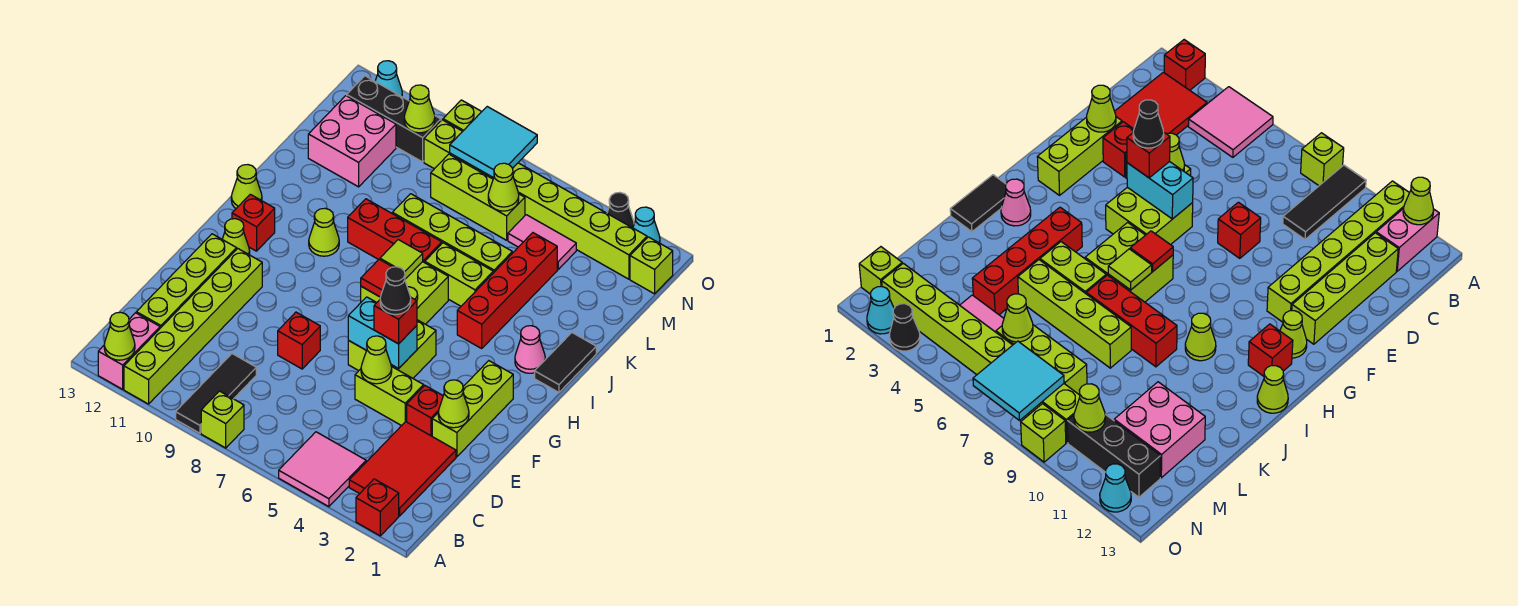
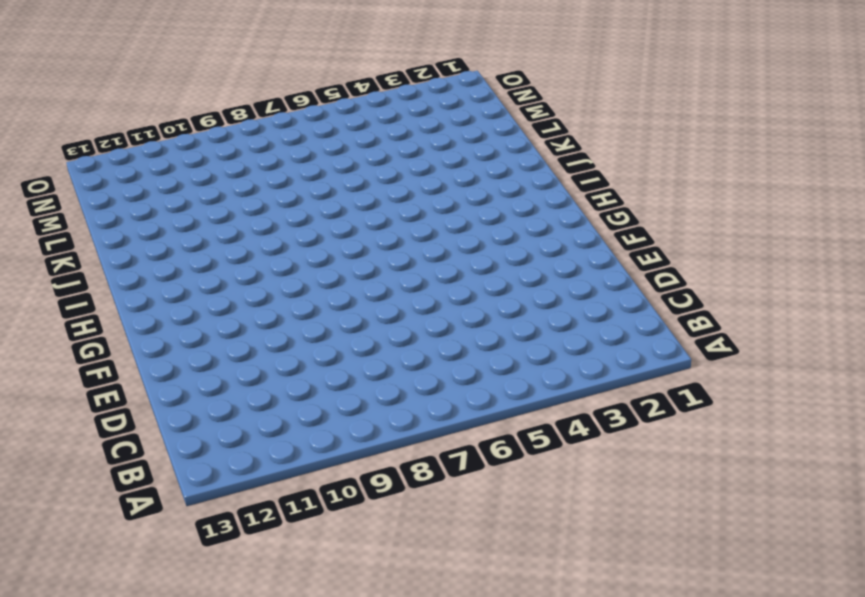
none -> red brick A2 level 1
none -> pink tile A4:B5 level 1
none -> lime brick A8 level 1
none -> black tile A9:C9 level 1

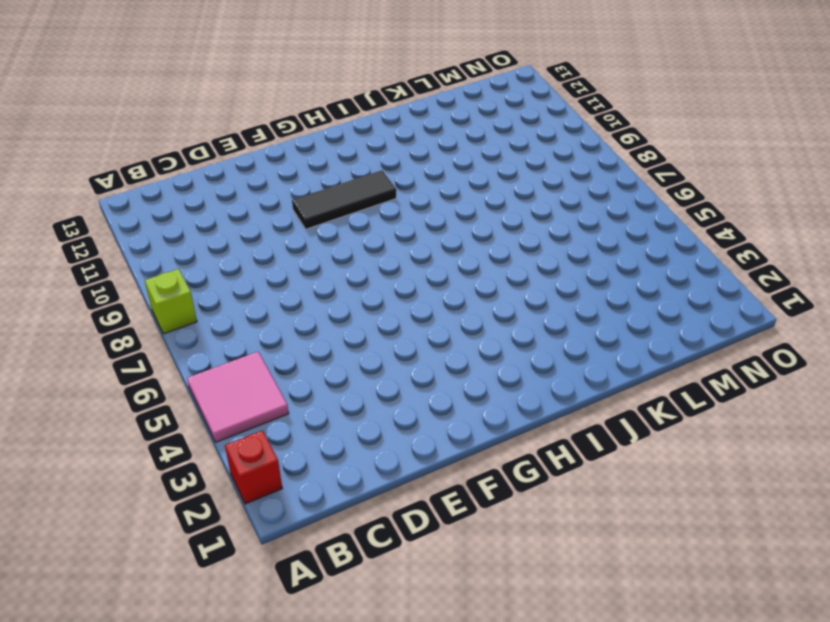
black tile F10:H10 level 1 -> black tile A9:C9 level 1
none -> lime brick A11:F11 level 1
none -> pink brick A12:B12 level 1
none -> red tile B2:D3 level 1
none -> lime brick C12:F12 level 1

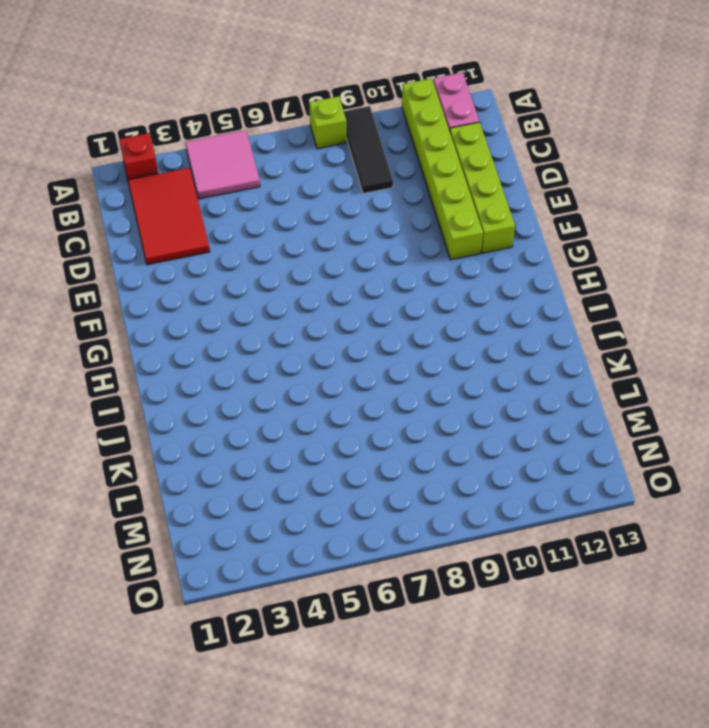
none -> lime brick E2:G2 level 1
none -> red brick E3 level 1
none -> lime brick E4:E5 level 1
none -> red brick E8 level 1

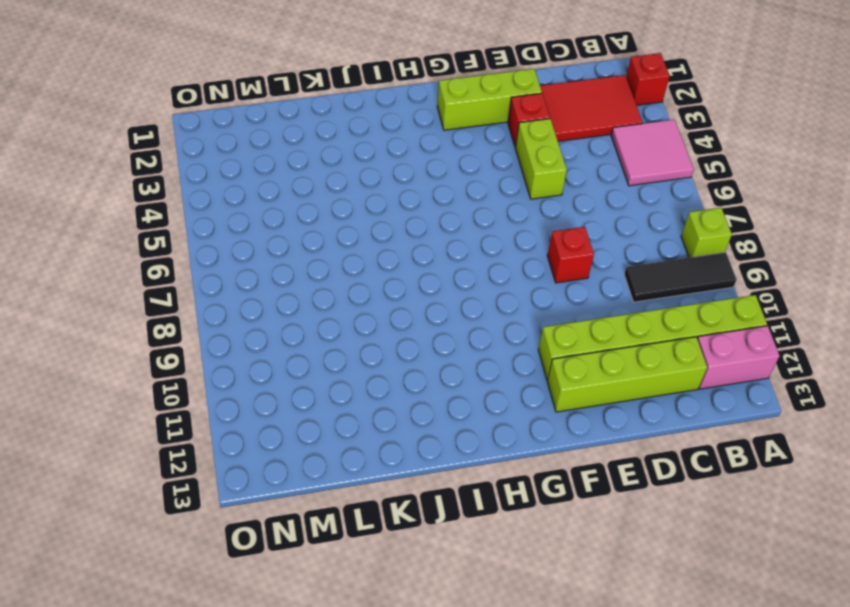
none -> lime brick F5:G6 level 1
none -> lime cone G12 level 1
none -> lime brick H6:I7 level 1
none -> red brick H12 level 1

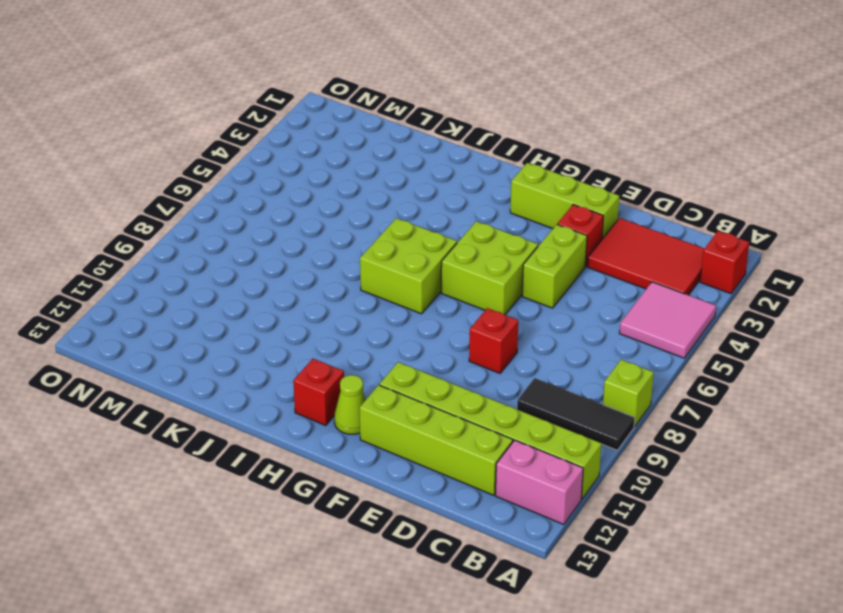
none -> black tile I1:J1 level 1
none -> pink cone I2 level 1
none -> red brick I4:L4 level 1
none -> lime cone I10 level 1

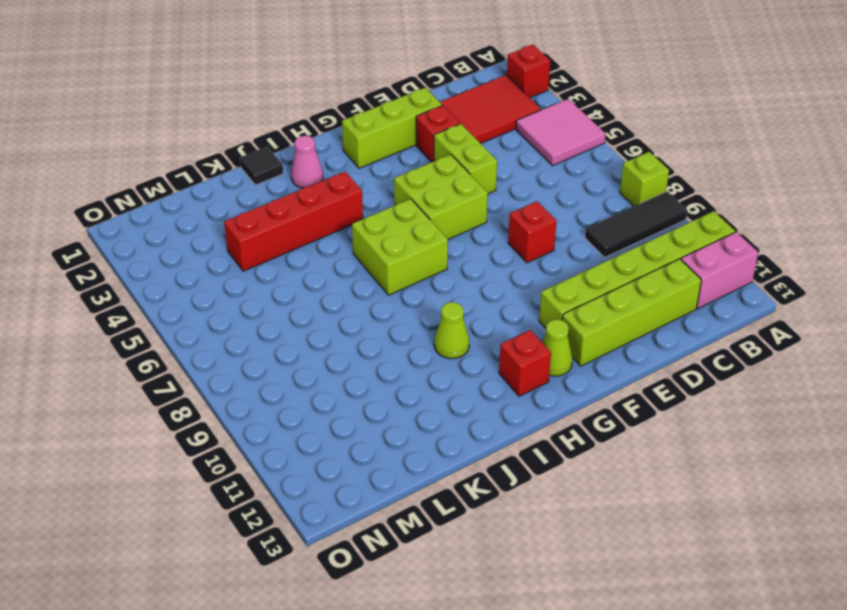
black tile J1 level 1 -> black tile I1:J1 level 1
none -> lime cone I13 level 1
none -> lime brick J5:J6 level 1
none -> red brick J7:J9 level 1
none -> lime brick K5:K8 level 1

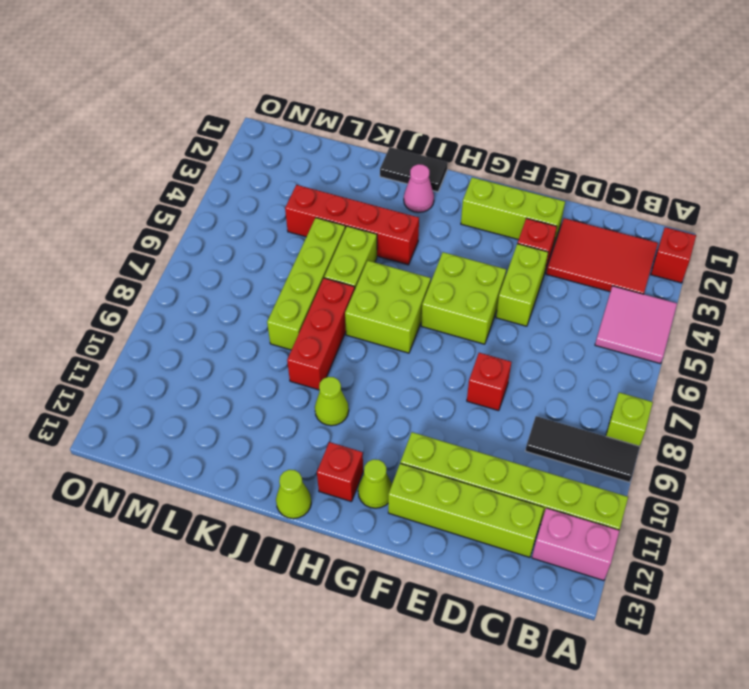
none -> pink brick L11:M12 level 1
none -> pink tile M4:M5 level 1
none -> lime brick M6:M8 level 1
none -> lime brick N1 level 1

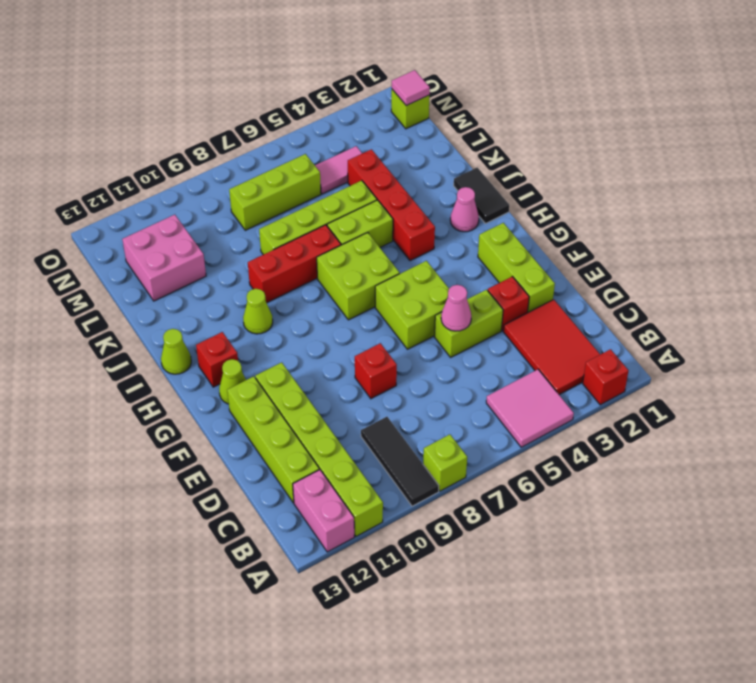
pink cone E5 level 2 -> lime cone E5 level 2
pink tile N1 level 2 -> none
none -> lime brick N2:N9 level 1
none -> black brick N10:N12 level 1
none -> cyan cone O2 level 1
none -> black cone O3 level 1

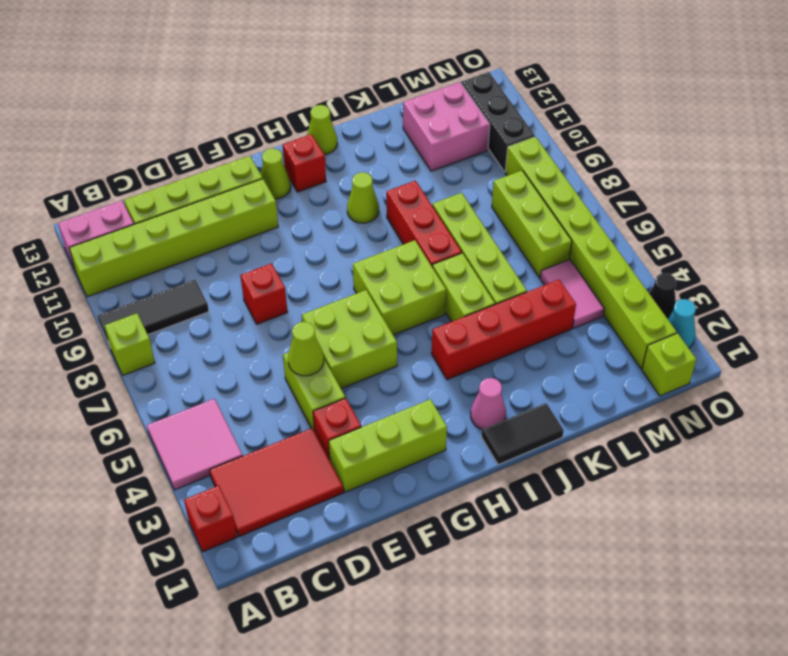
none -> lime brick O9 level 1
none -> cyan cone O12 level 1
none -> lime cone A12 level 2
none -> lime cone E2 level 2

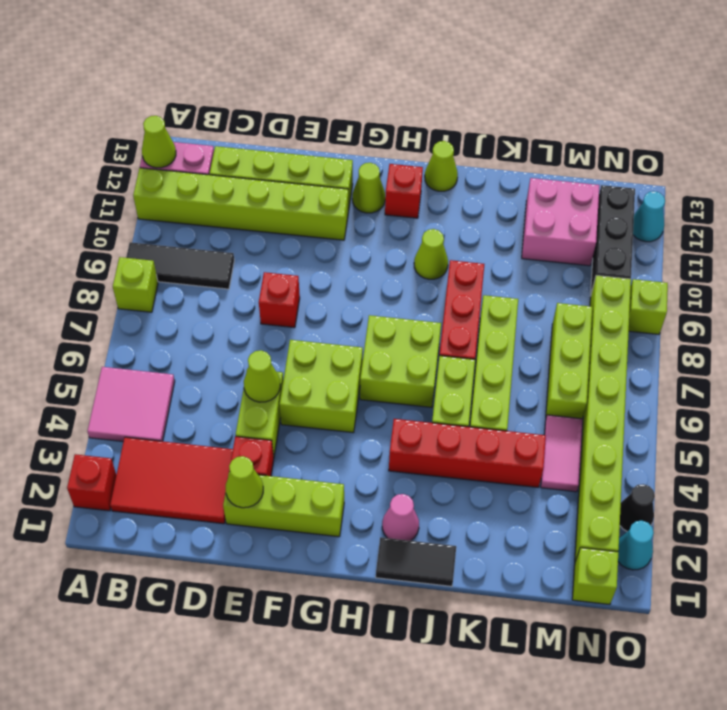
none -> cyan brick F5:F6 level 2
none -> red tile H7 level 2
none -> lime tile I7 level 2
none -> lime cone M6 level 2

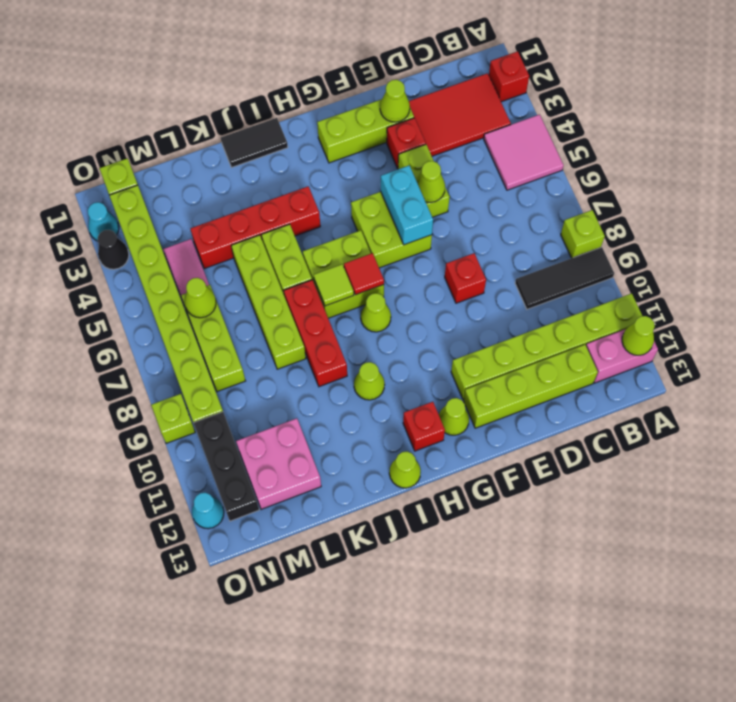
lime cone H8 level 1 -> lime cone N10 level 2
none -> pink cone I2 level 1
none -> cyan tile N7:O8 level 2
none -> red brick F5 level 3
none -> black cone F5 level 4

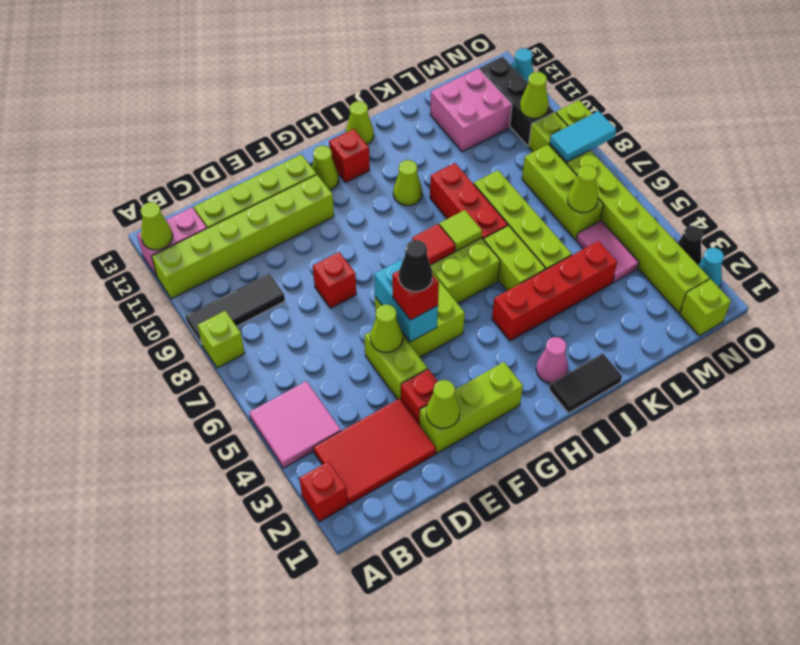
cyan tile N8:O8 level 2 -> cyan tile N7:O8 level 2

